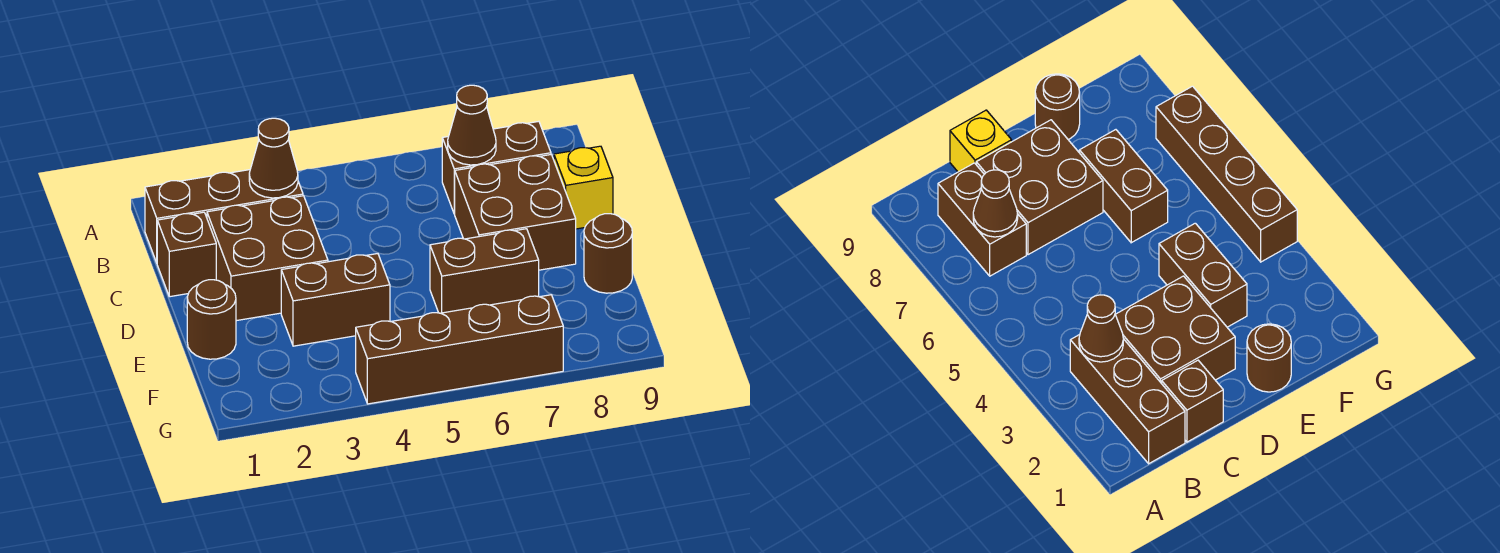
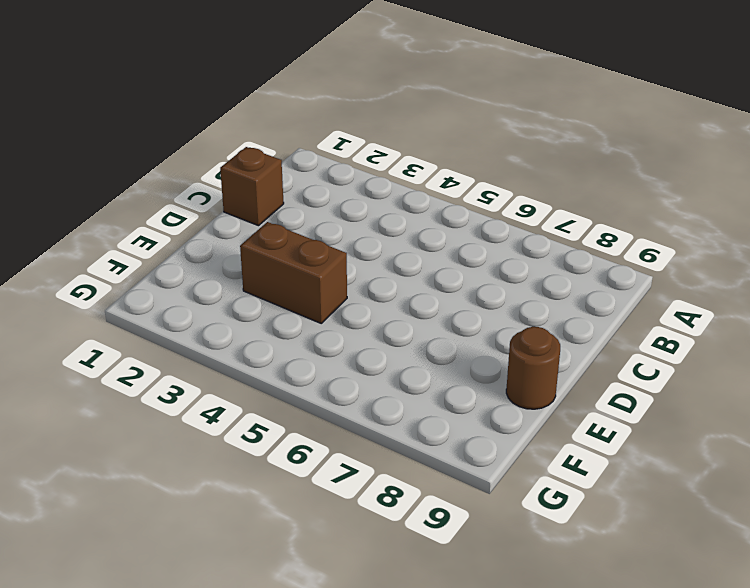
none -> brown brick B1:B3 level 1
none -> brown brick B7:B8 level 1
none -> brown brick C2:D3 level 1

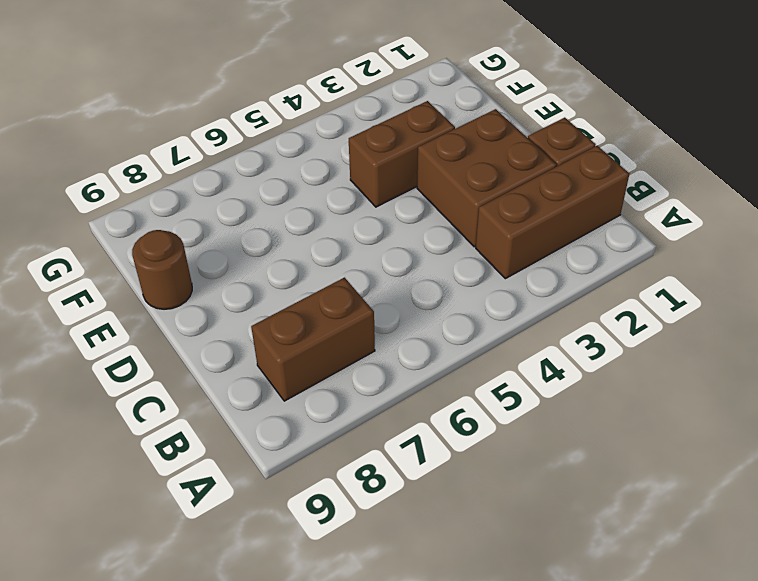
none -> brown brick C7:D8 level 1
none -> yellow brick C9 level 1
none -> brown round brick E1 level 1

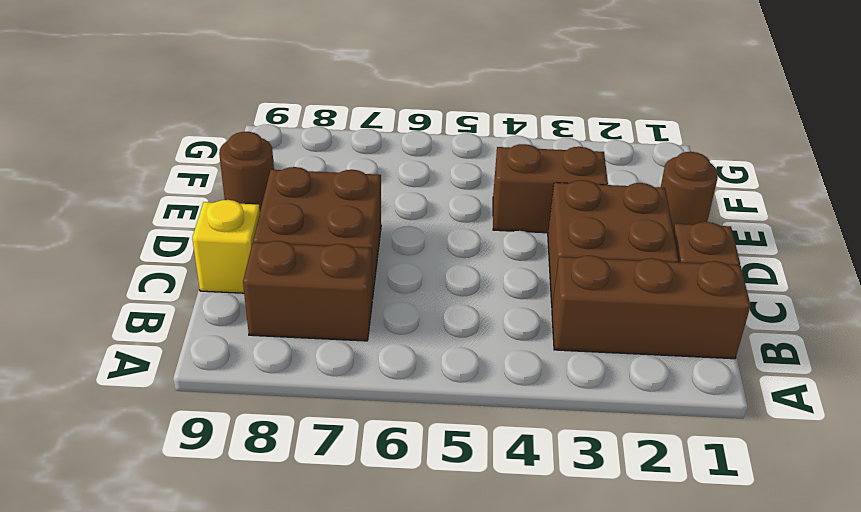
none -> brown brick E6:E7 level 1
none -> brown brick G4:G7 level 1
none -> brown cone B3 level 2

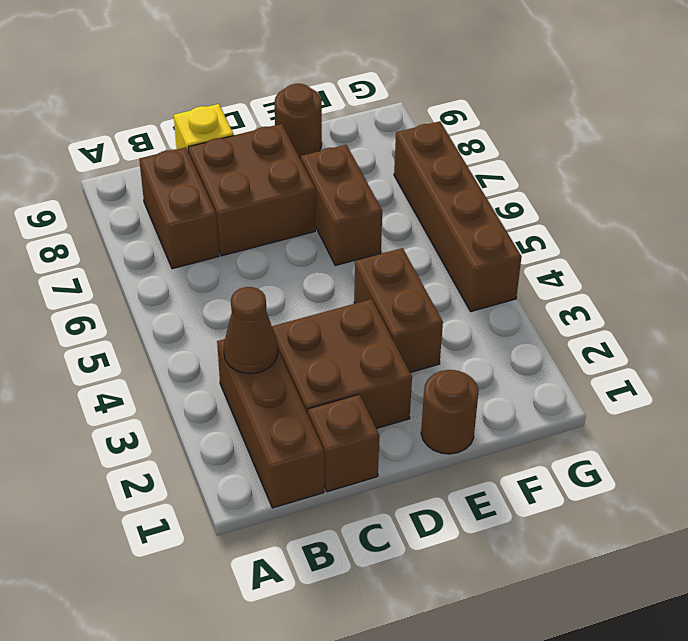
none -> brown cone B7 level 2

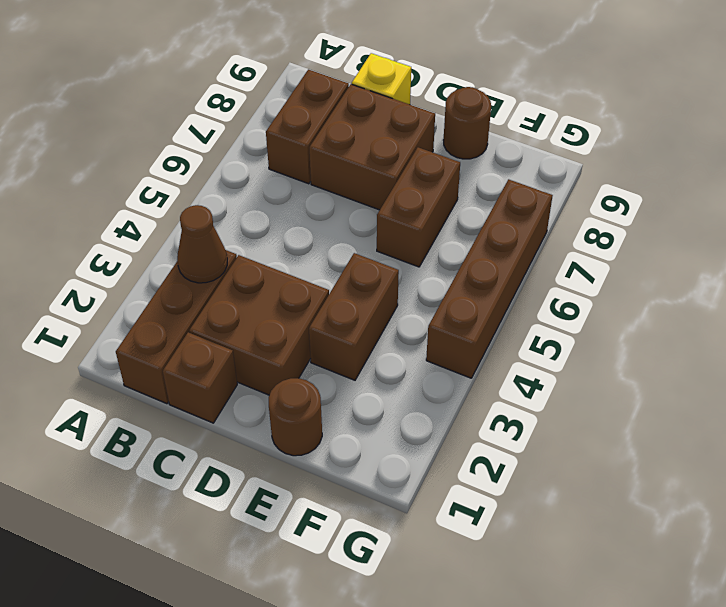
none -> brown cone B7 level 2

